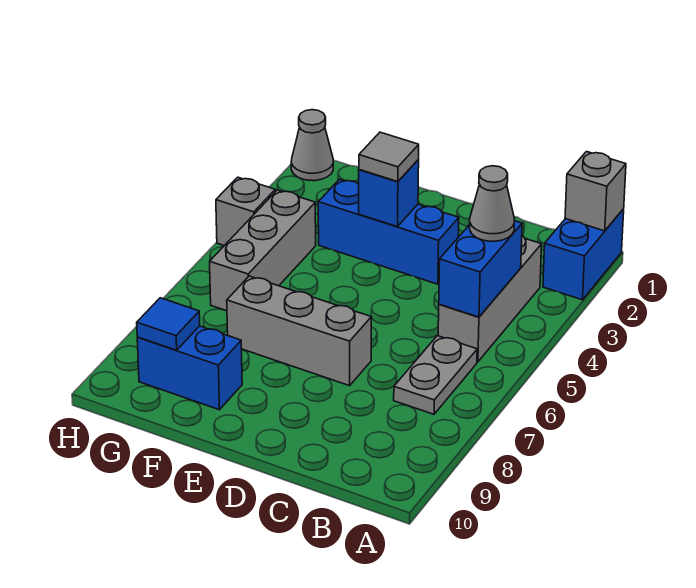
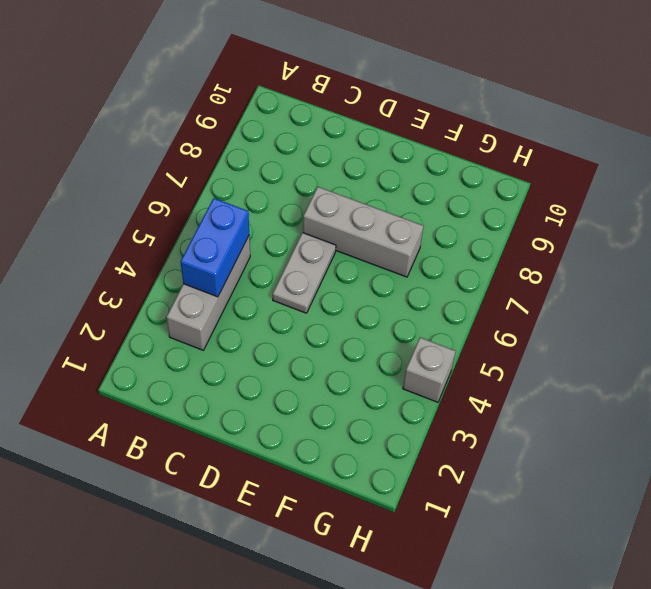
grey plate D5:D6 level 1 -> grey plate B6:B7 level 1
none -> blue brick A1:A2 level 1
none -> blue brick D3:F3 level 1
none -> blue brick F9:G9 level 1

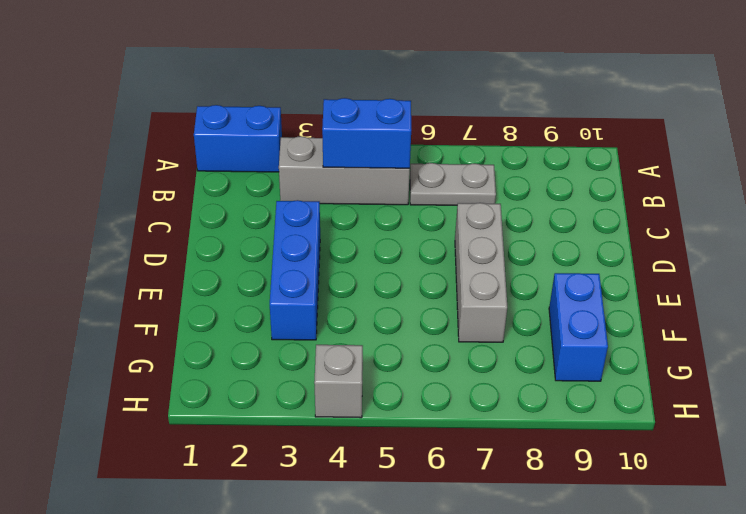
none -> grey brick G4:G6 level 1
none -> grey cone H1 level 1
none -> grey brick A1 level 2

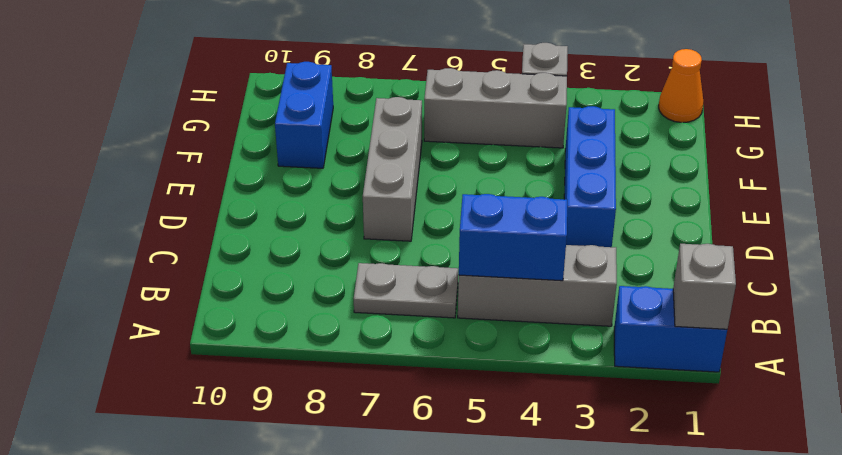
orange cone H1 level 1 -> grey cone H1 level 1
none -> blue brick E3 level 2
none -> blue tile G9 level 2
none -> grey cone B4 level 3

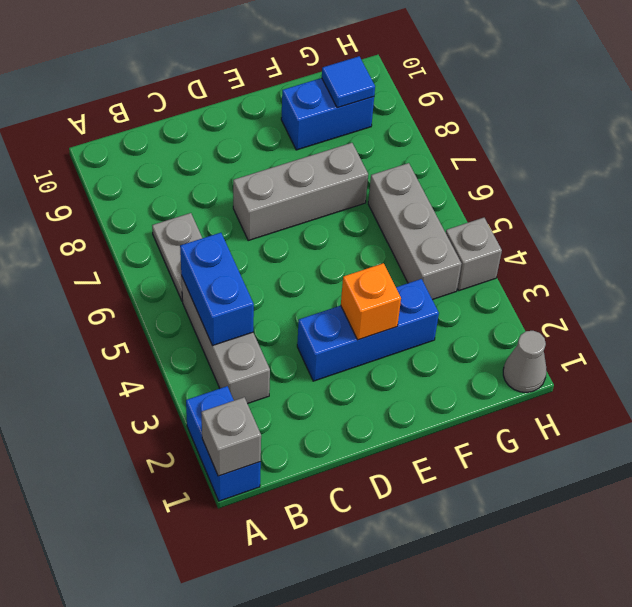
orange brick E3 level 2 -> blue brick E3 level 2
none -> grey cone B4 level 3
none -> grey tile E3 level 3

